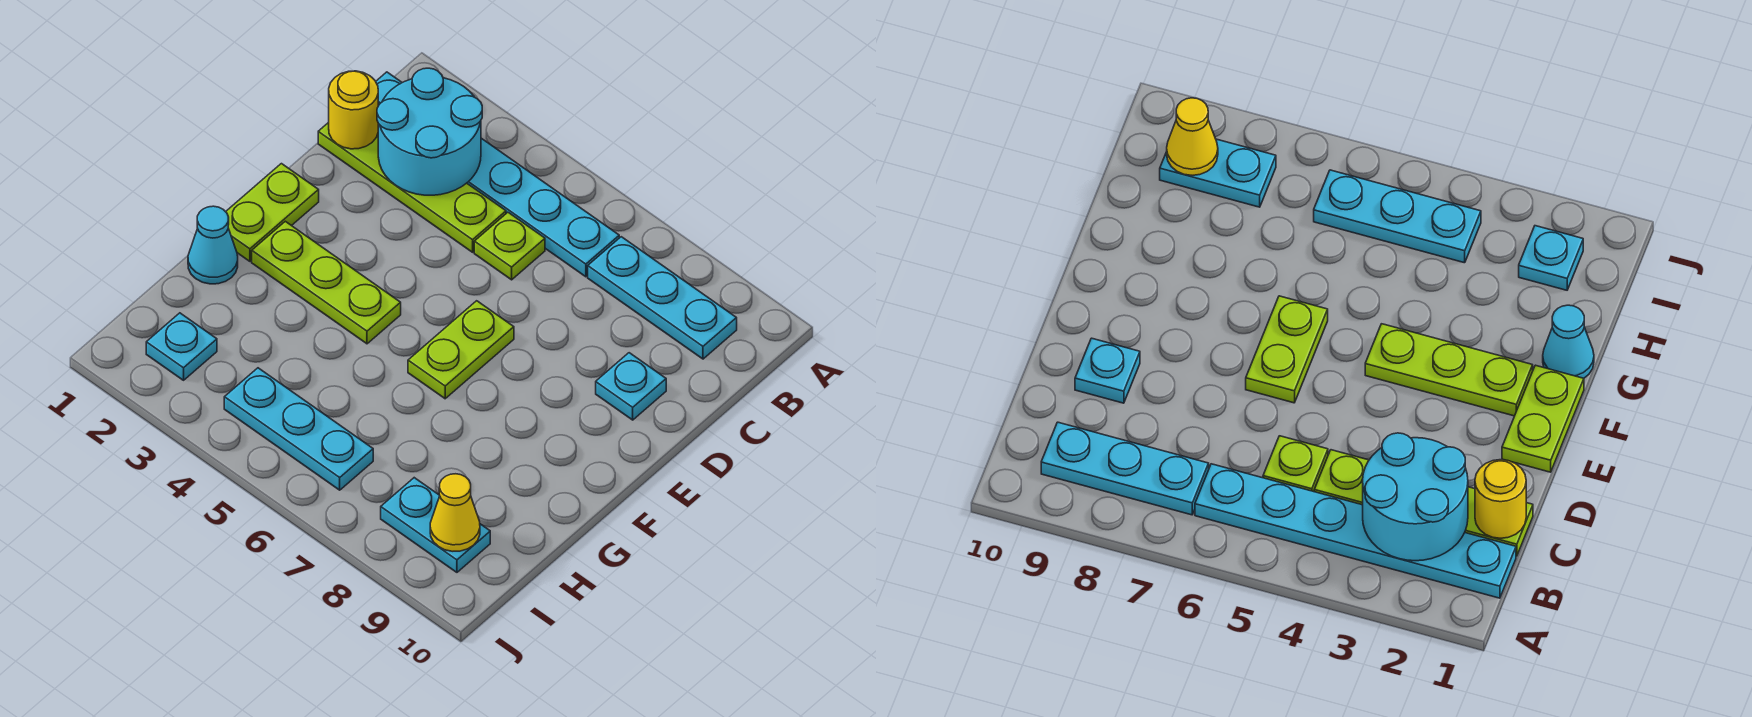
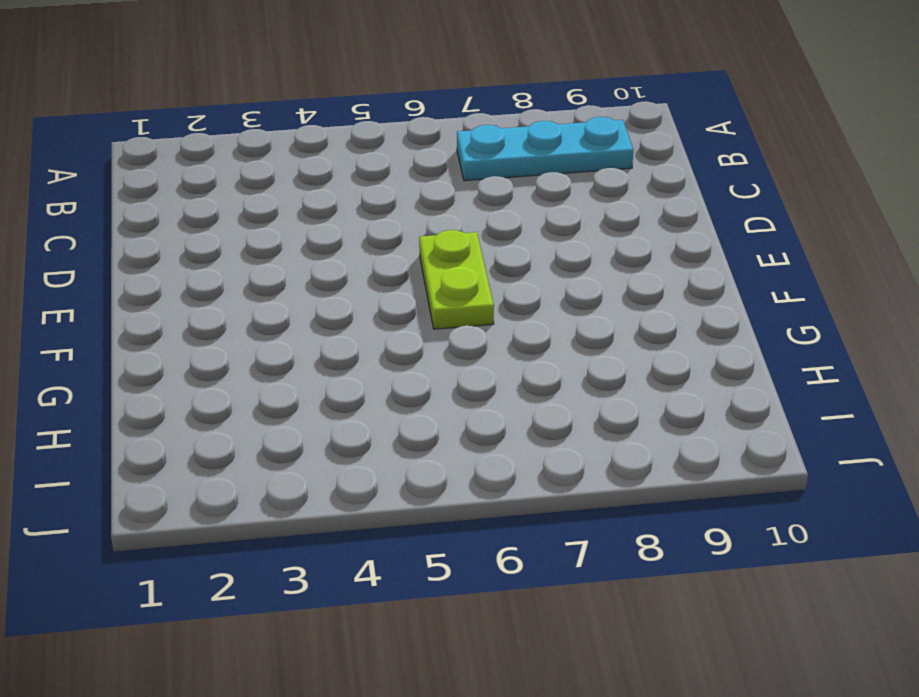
none -> cyan plate B1:B6 level 1
none -> lime plate C1:C4 level 1
none -> lime plate C5 level 1

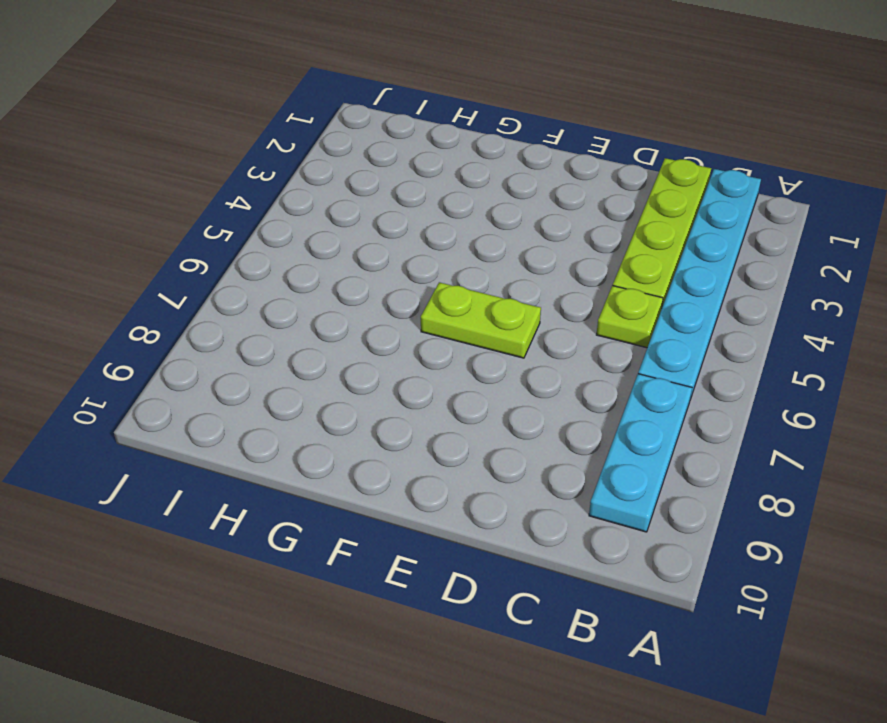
none -> cyan plate D9 level 1
none -> lime plate E1:F1 level 1
none -> lime plate F2:F4 level 1

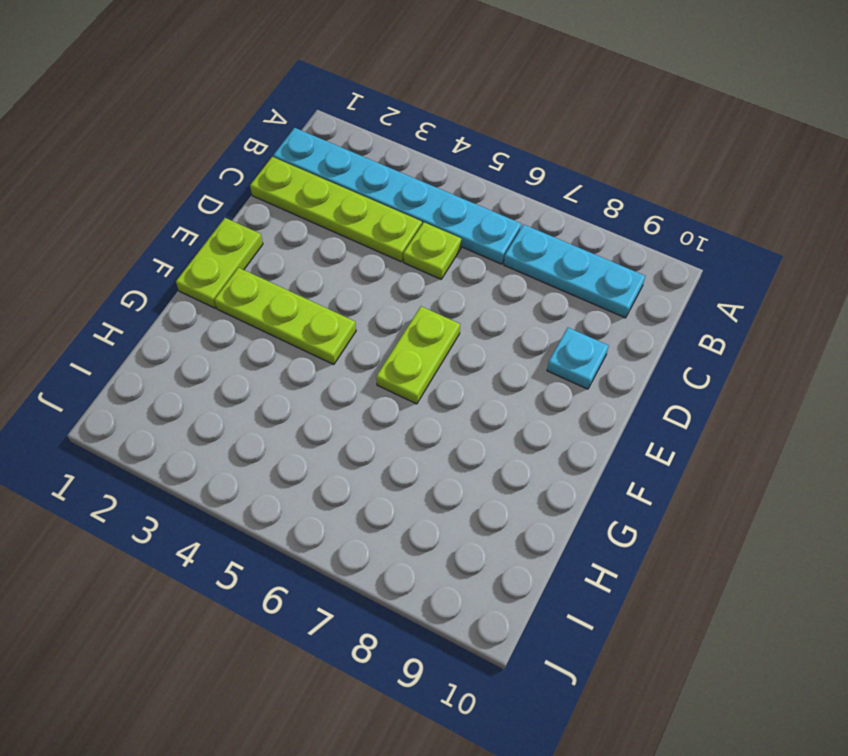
none -> cyan cone G1 level 1
none -> cyan plate I2 level 1
none -> cyan plate I4:I6 level 1

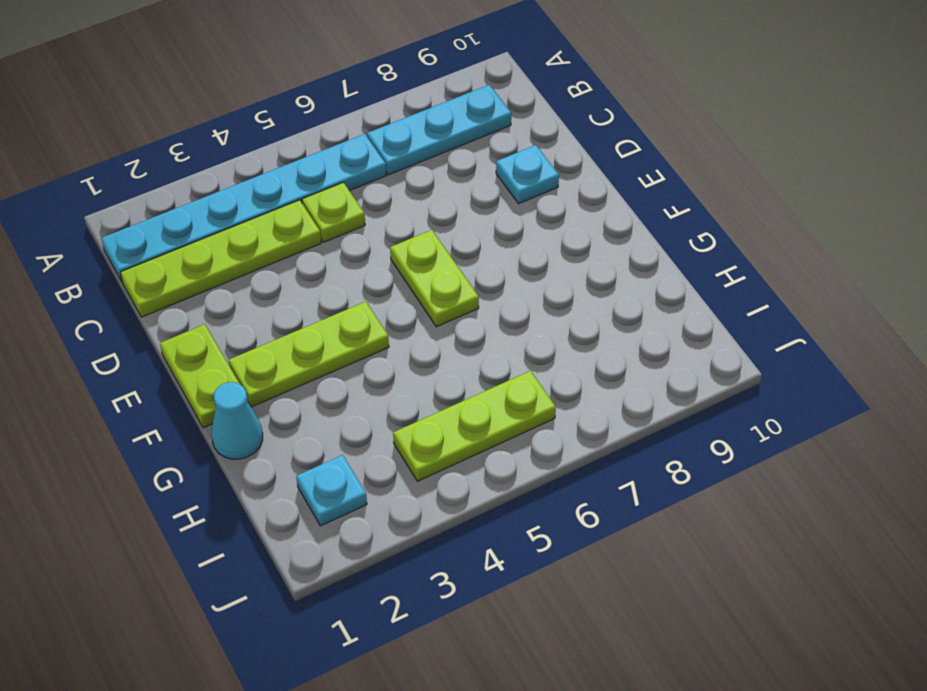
lime plate I4:I6 level 1 -> cyan plate I4:I6 level 1
none -> cyan plate I8:I9 level 1
none -> cyan round brick B2:C3 level 2
none -> yellow round brick C1 level 2

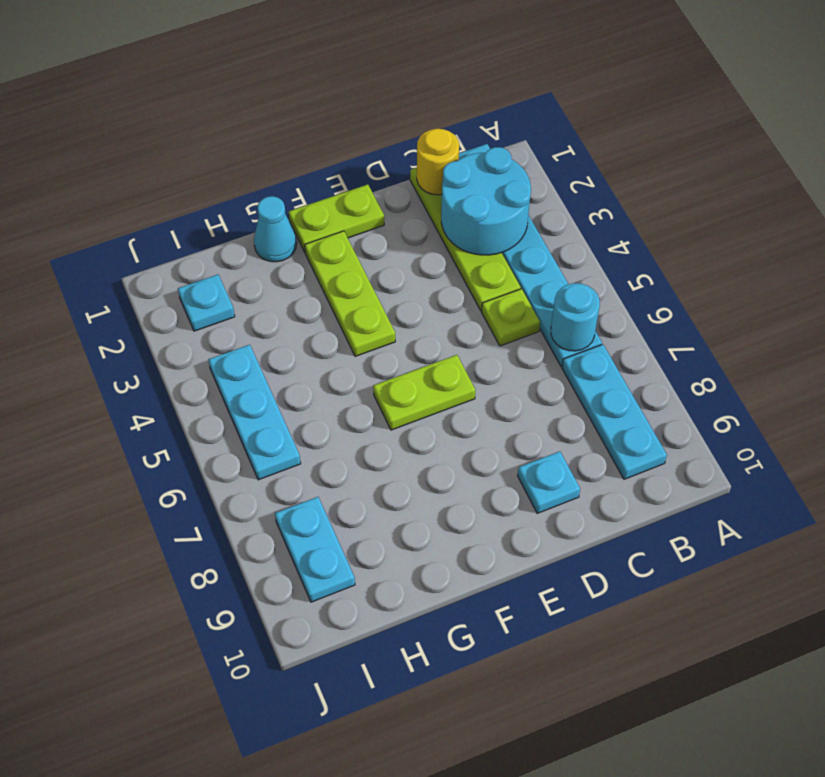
cyan round brick B6 level 2 -> none
none -> yellow cone I9 level 2

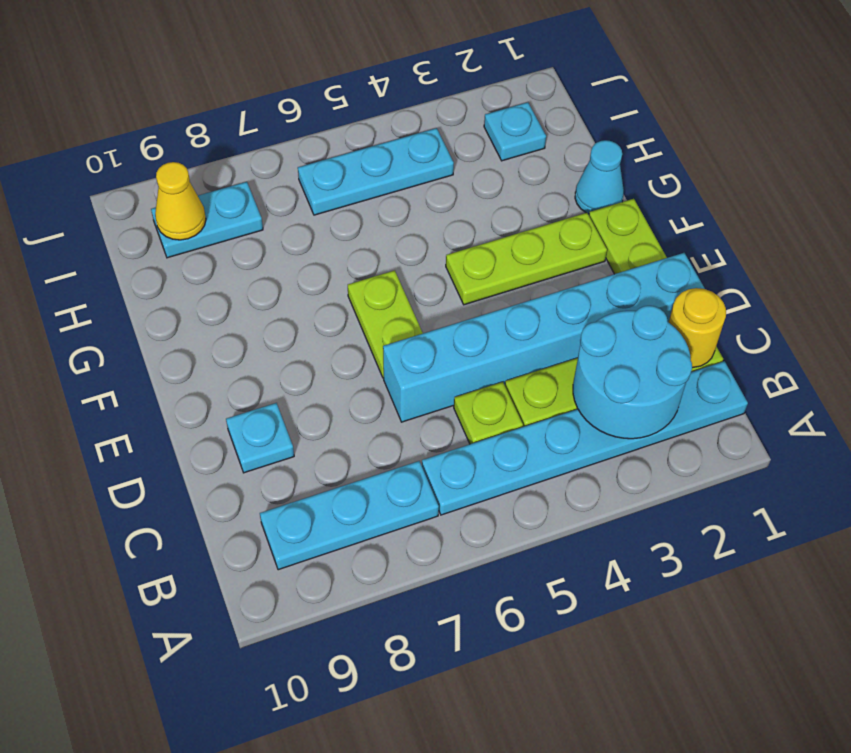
cyan brick D1:D6 level 1 -> none

